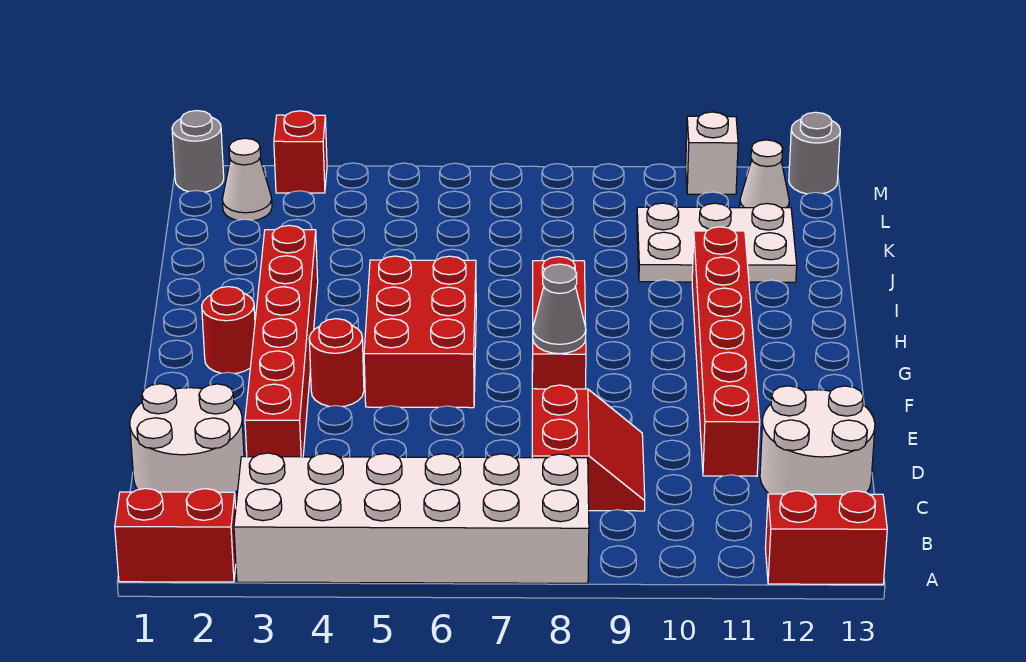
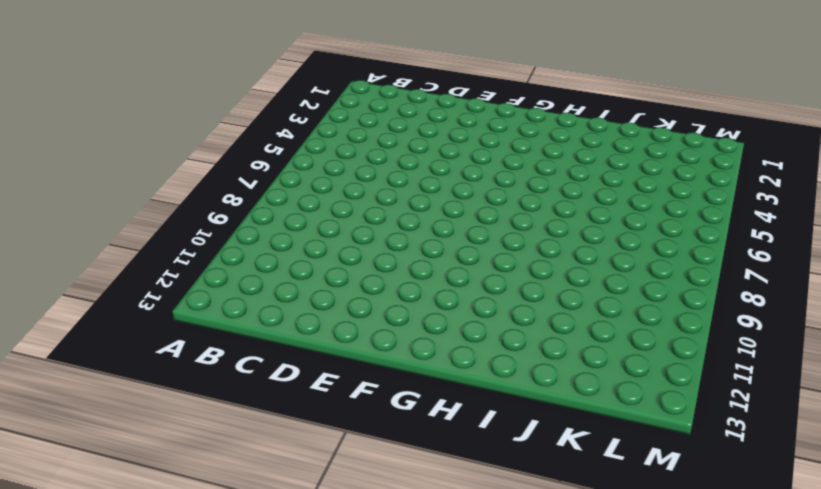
none -> red brick A1:A2 level 1
none -> white brick A3:B8 level 1
none -> red brick A12:A13 level 1

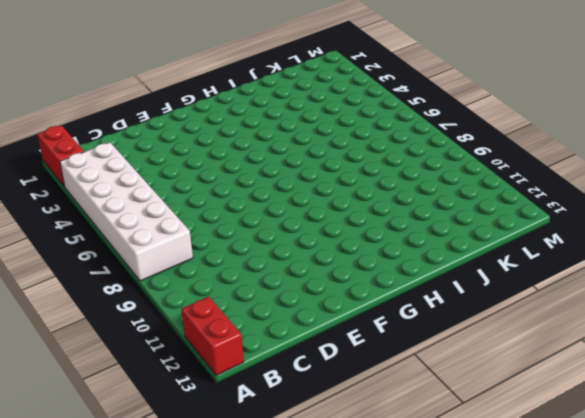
none -> white round brick C1:D2 level 1
none -> red slope C8:D9 level 1 top 8
none -> white round brick C12:D13 level 1

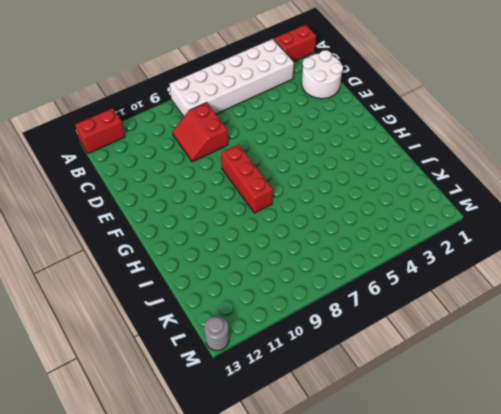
none -> white round brick C12:D13 level 1
none -> red brick D3:I3 level 1
none -> red brick D11:I11 level 1

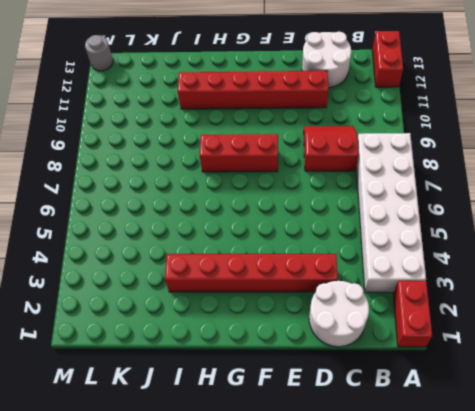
none -> red round brick F4 level 1
none -> red brick F5:H6 level 1
none -> red round brick G2 level 1

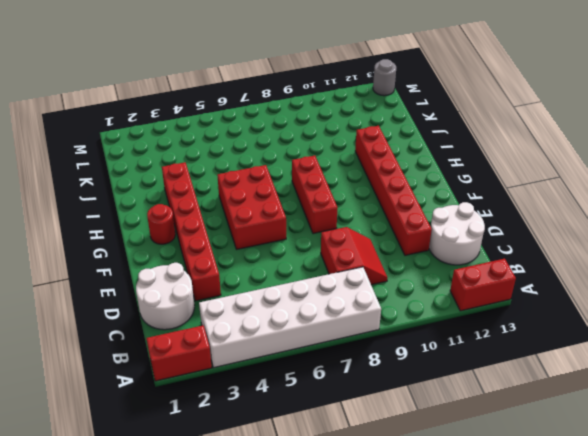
none -> red round brick F4 level 1
none -> white plate J10:K12 level 1
none -> white cone L2 level 1

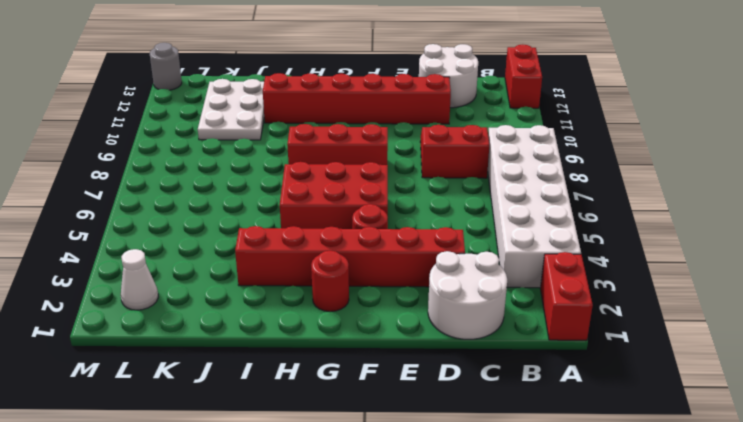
none -> white cone L12 level 1
none -> grey round brick M1 level 1
none -> red brick M3 level 1

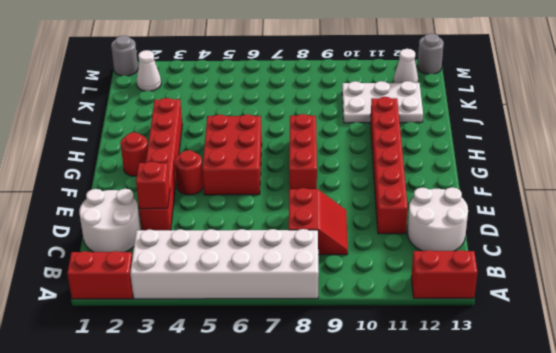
red brick D3 level 2 -> red brick M3 level 1
none -> white brick M11 level 1
none -> grey cone F8 level 2

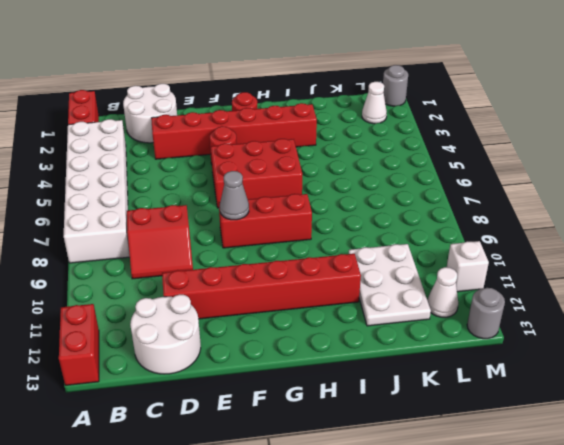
none -> red brick M3 level 1

